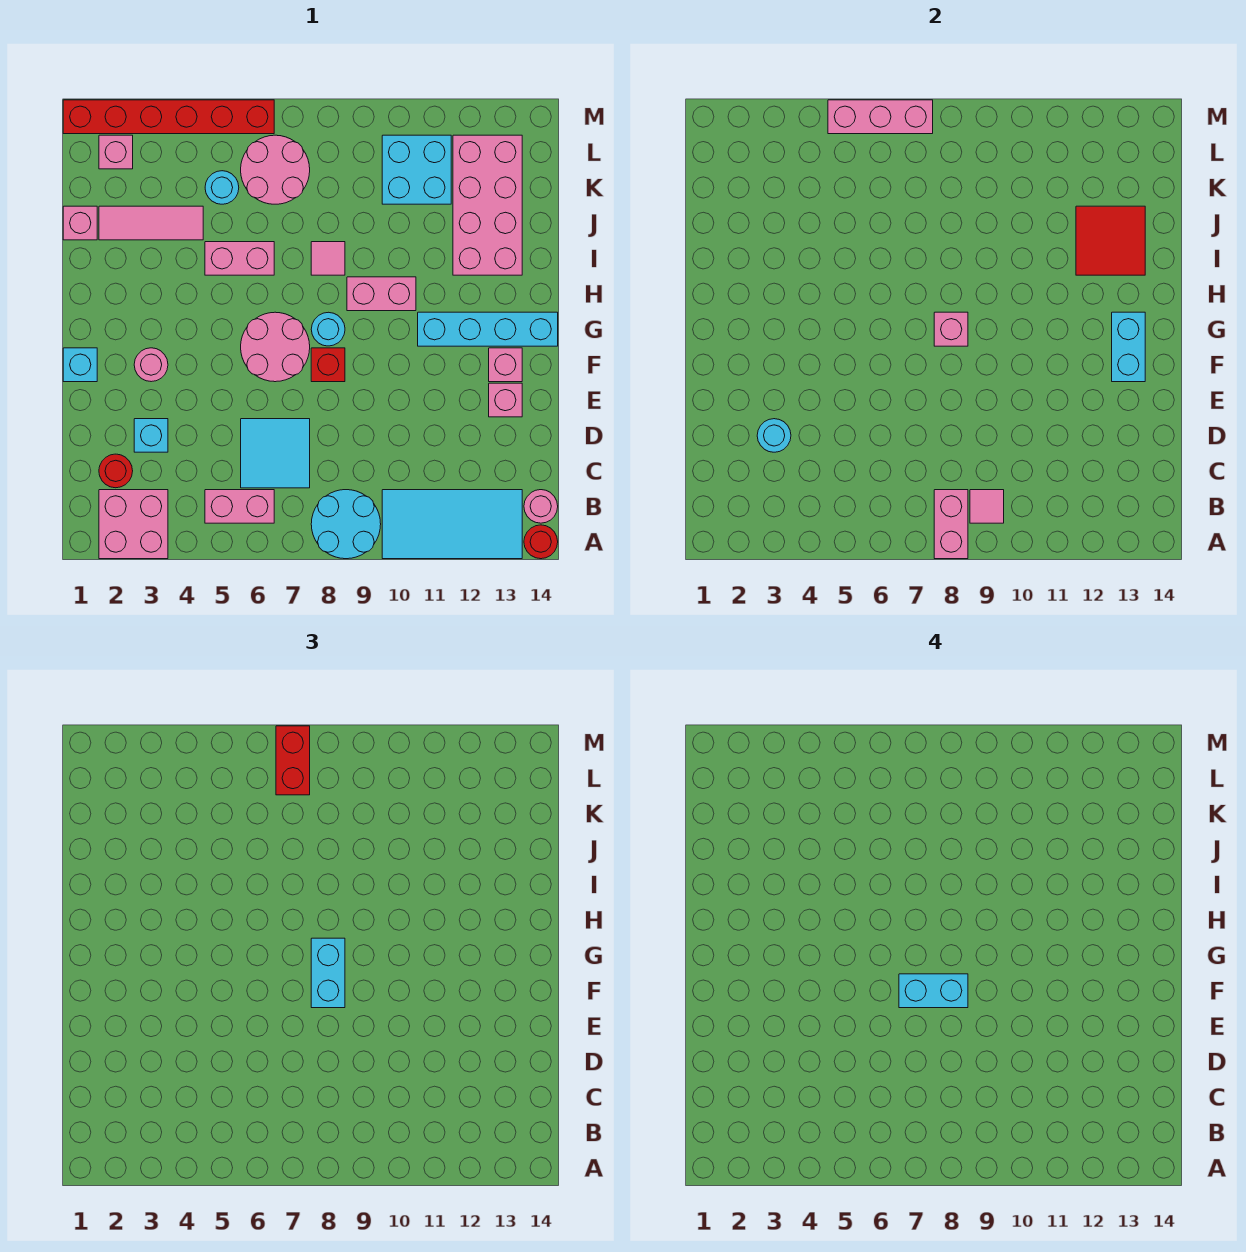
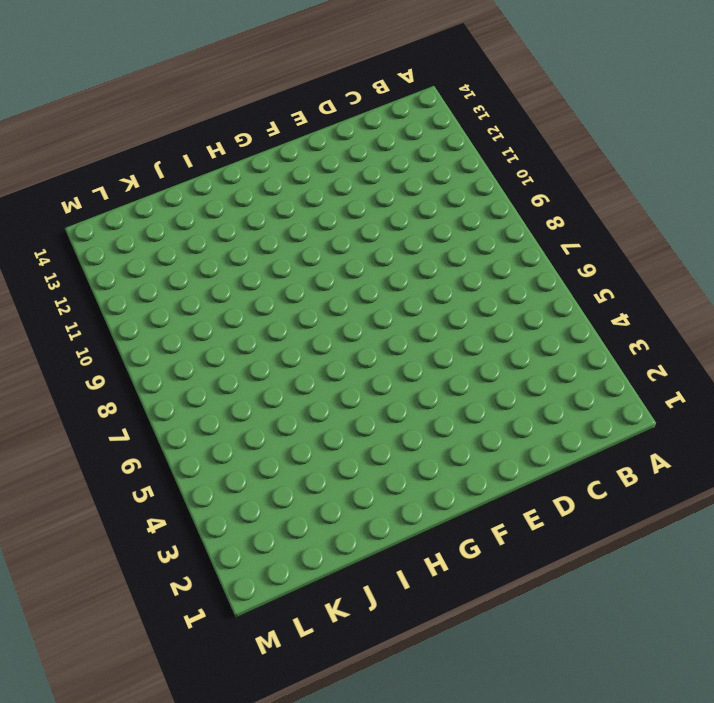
none -> pink brick A2:B3 level 1
none -> cyan round brick A8:B9 level 1
none -> cyan tile A10:B13 level 1
none -> red round brick A14 level 1

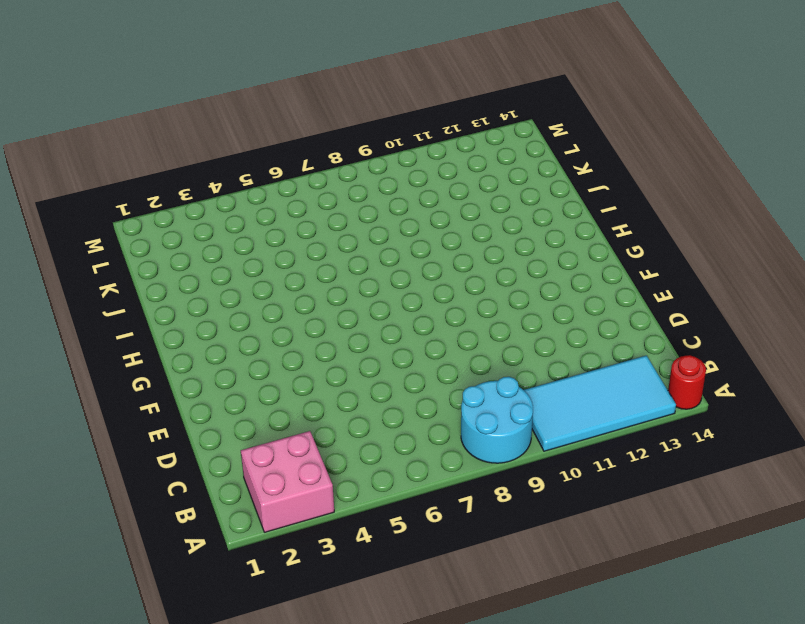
none -> pink brick B5:B6 level 1
none -> pink round brick B14 level 1
none -> red round brick C2 level 1
none -> cyan tile C6:D7 level 1

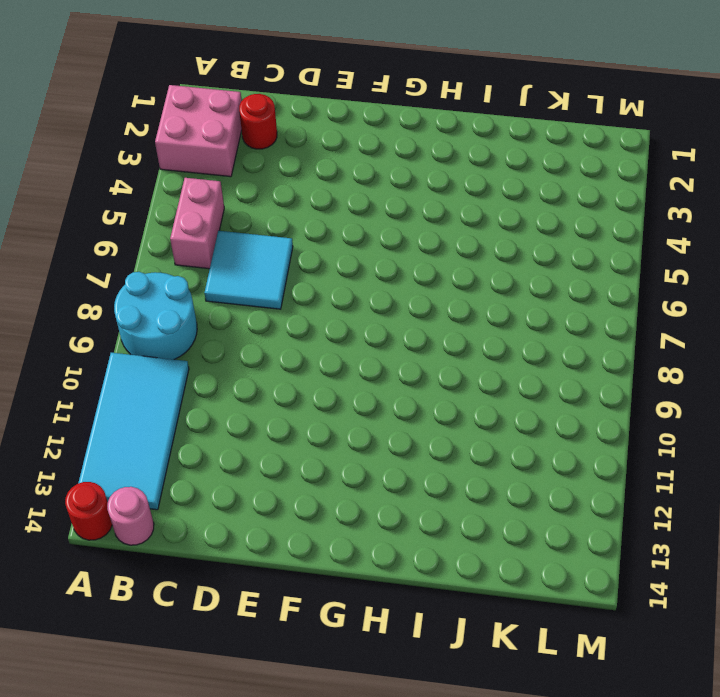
none -> cyan brick D3 level 1
none -> pink brick E13 level 1
none -> cyan brick F1 level 1
none -> pink round brick F3 level 1

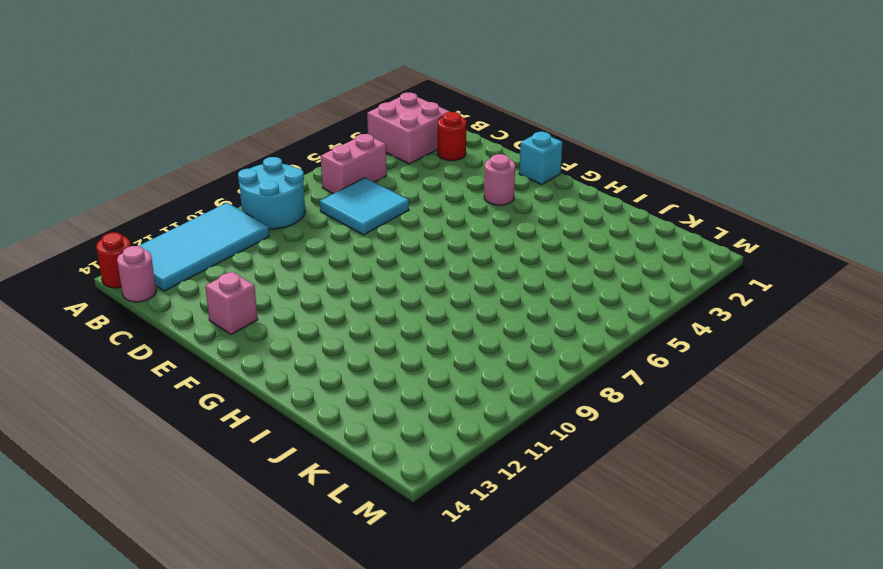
none -> cyan brick D3 level 1
none -> pink round brick F6:G7 level 1
none -> red brick F8 level 1
none -> pink brick F13 level 1

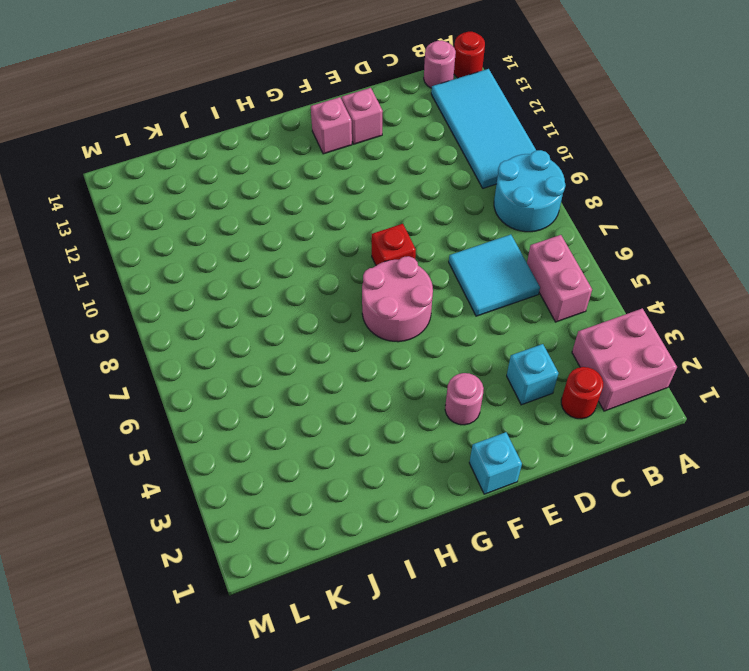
none -> cyan round brick G8 level 1
none -> cyan brick G11:G14 level 1
none -> pink brick H9:H10 level 1
none -> pink brick I5:I6 level 1

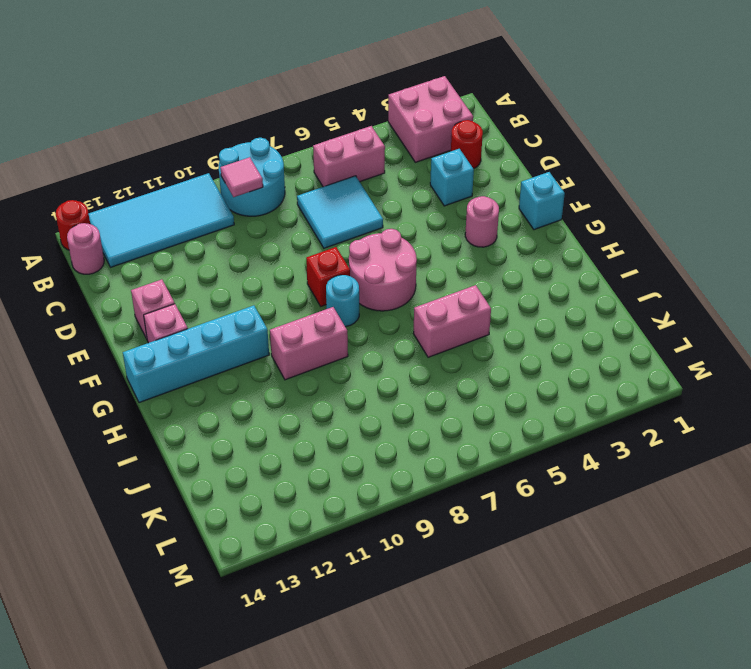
none -> pink tile I8 level 1
none -> pink brick I12:L13 level 1
none -> pink brick J1 level 1
none -> pink tile J2:J4 level 1

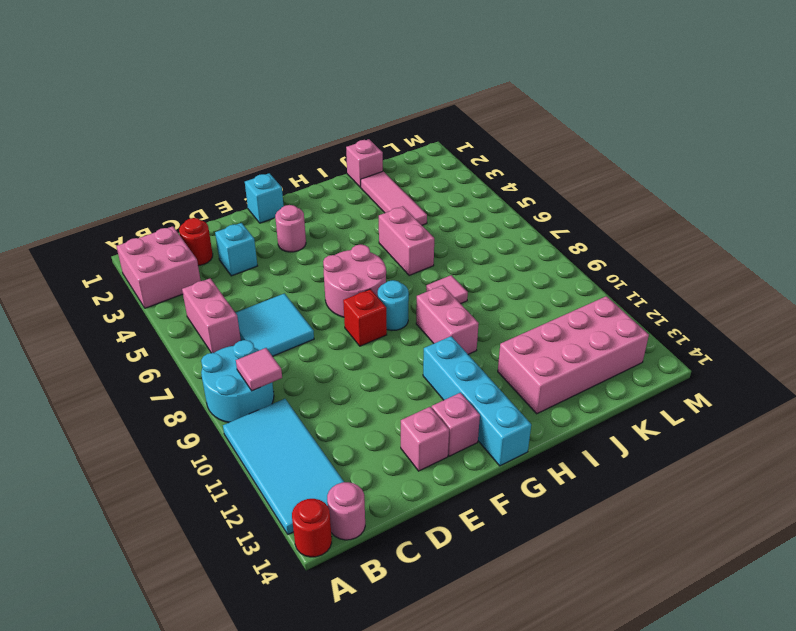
none -> cyan round brick K5 level 1
none -> pink round brick K6:L7 level 1
none -> cyan brick K10:L11 level 1
none -> pink brick L2 level 1

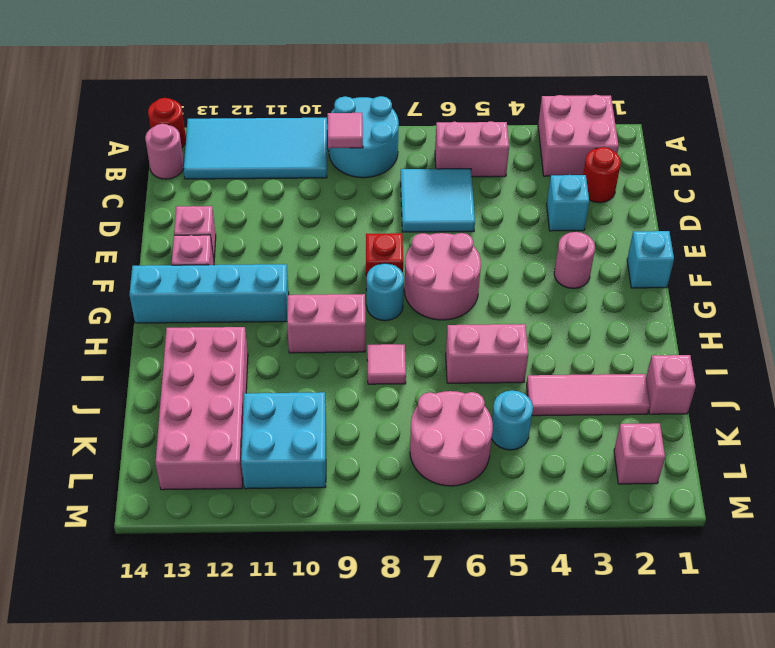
none -> red brick M1:M6 level 1
none -> pink brick A8:B8 level 2
none -> cyan round brick D3 level 2
none -> cyan brick F13:G13 level 2

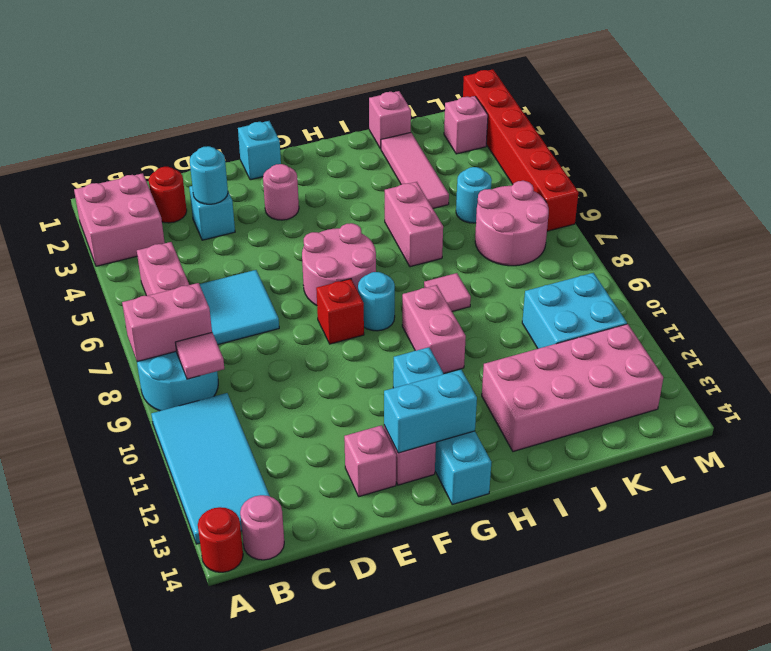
none -> pink brick G8 level 2
none -> red tile I12:J13 level 2
none -> pink brick M5:M7 level 2
none -> cyan brick F8:G8 level 3

